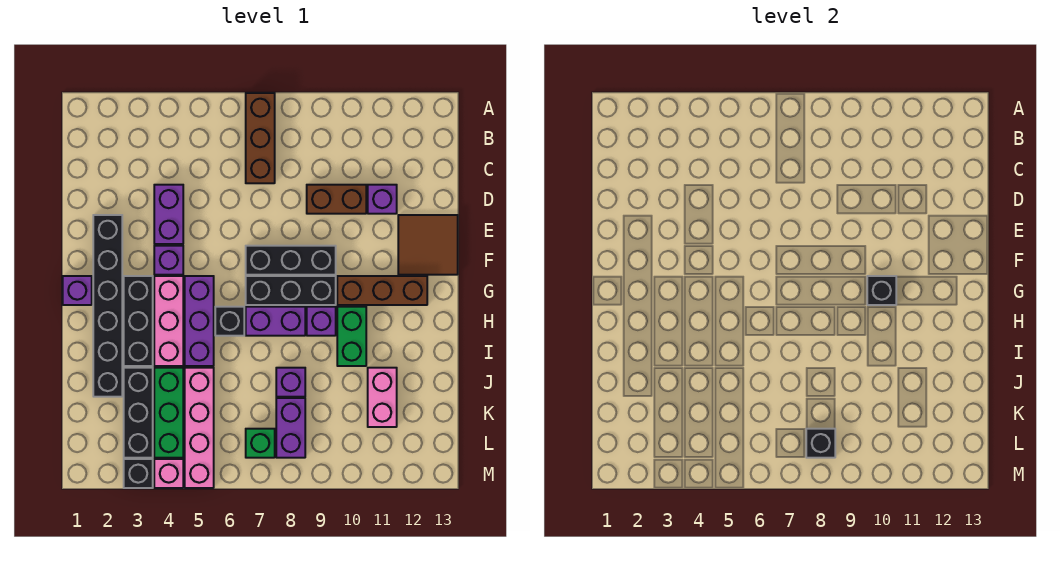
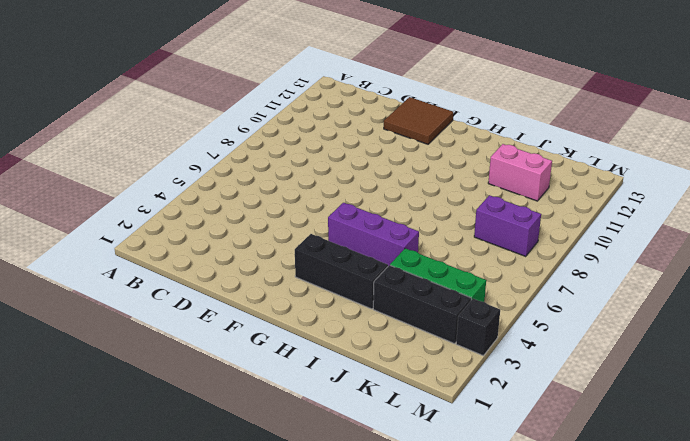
none -> brown brick A7:C7 level 1
none -> purple brick D4:E4 level 1
none -> brown brick D9:D10 level 1

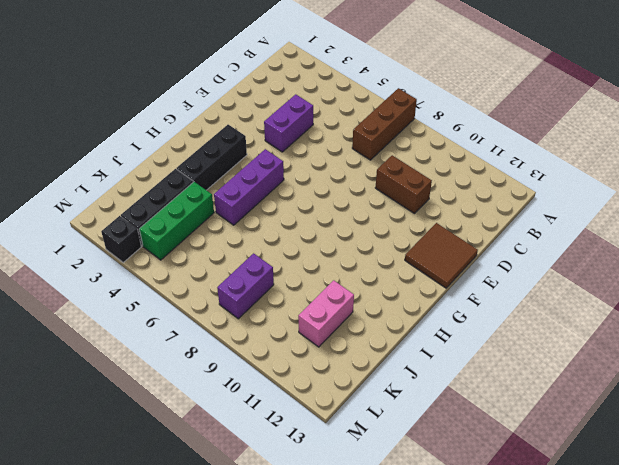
none -> purple brick D11 level 1
none -> black brick E2:J2 level 1
none -> purple brick F4 level 1

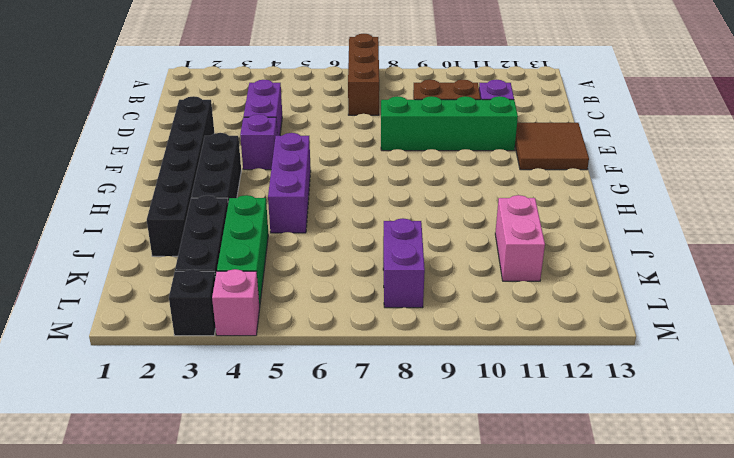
green brick E8:E11 level 1 -> none
none -> black brick F7:F9 level 1
none -> purple brick G1 level 1
none -> pink brick G4:I4 level 1

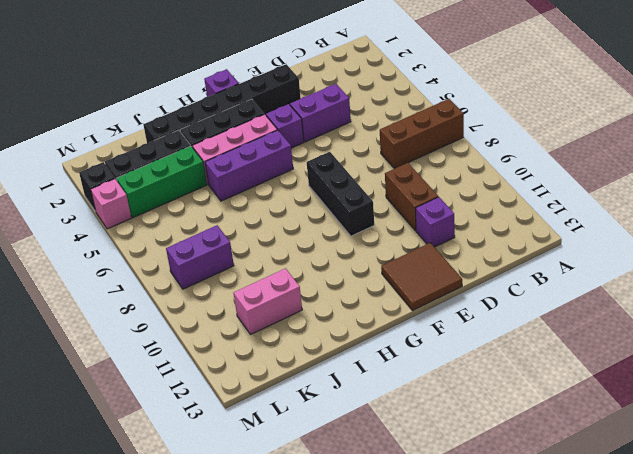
none -> black brick G7:G9 level 1
none -> brown brick G10:G12 level 1
none -> black brick H6 level 1

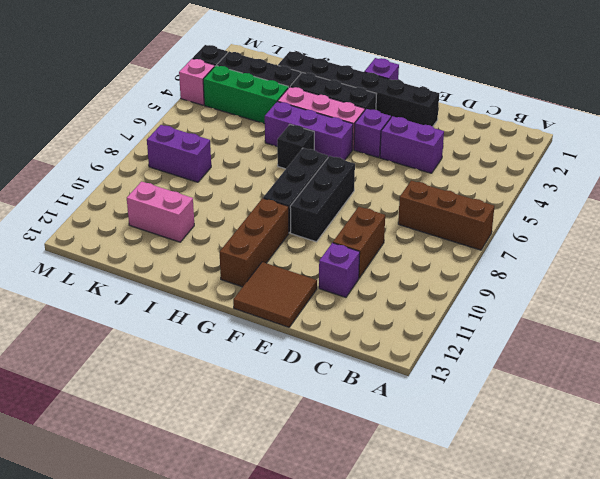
none -> purple brick H7:H8 level 1
none -> purple brick H9 level 1
none -> green brick H10:I10 level 1

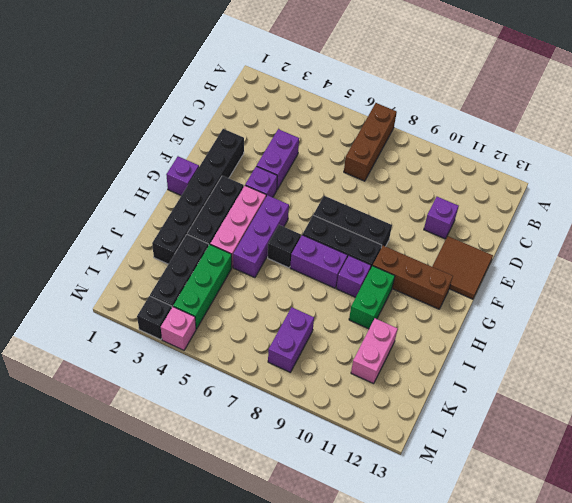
none -> brown brick D9:D10 level 1
none -> pink brick J5:M5 level 1
none -> purple brick J8 level 1

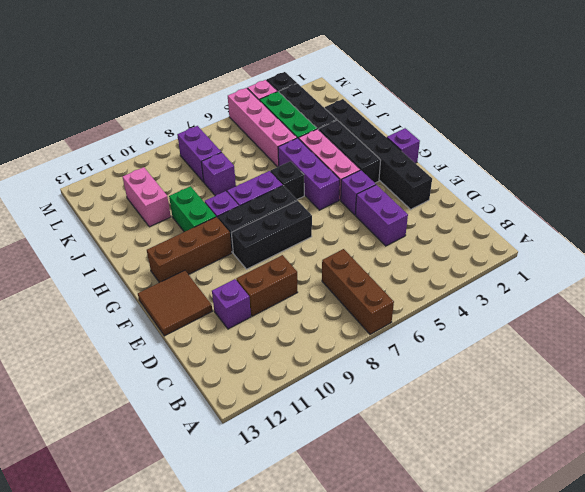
none -> green brick L7 level 1
none -> black brick G10 level 2
none -> black brick L8 level 2

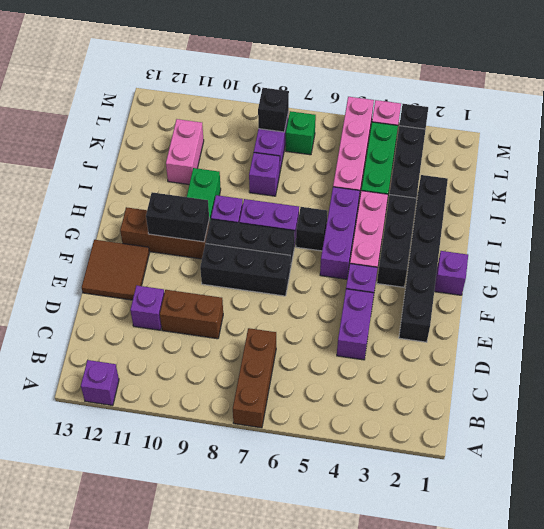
purple brick A12 level 1 -> none
black brick G10:G11 level 2 -> black brick G10 level 2

